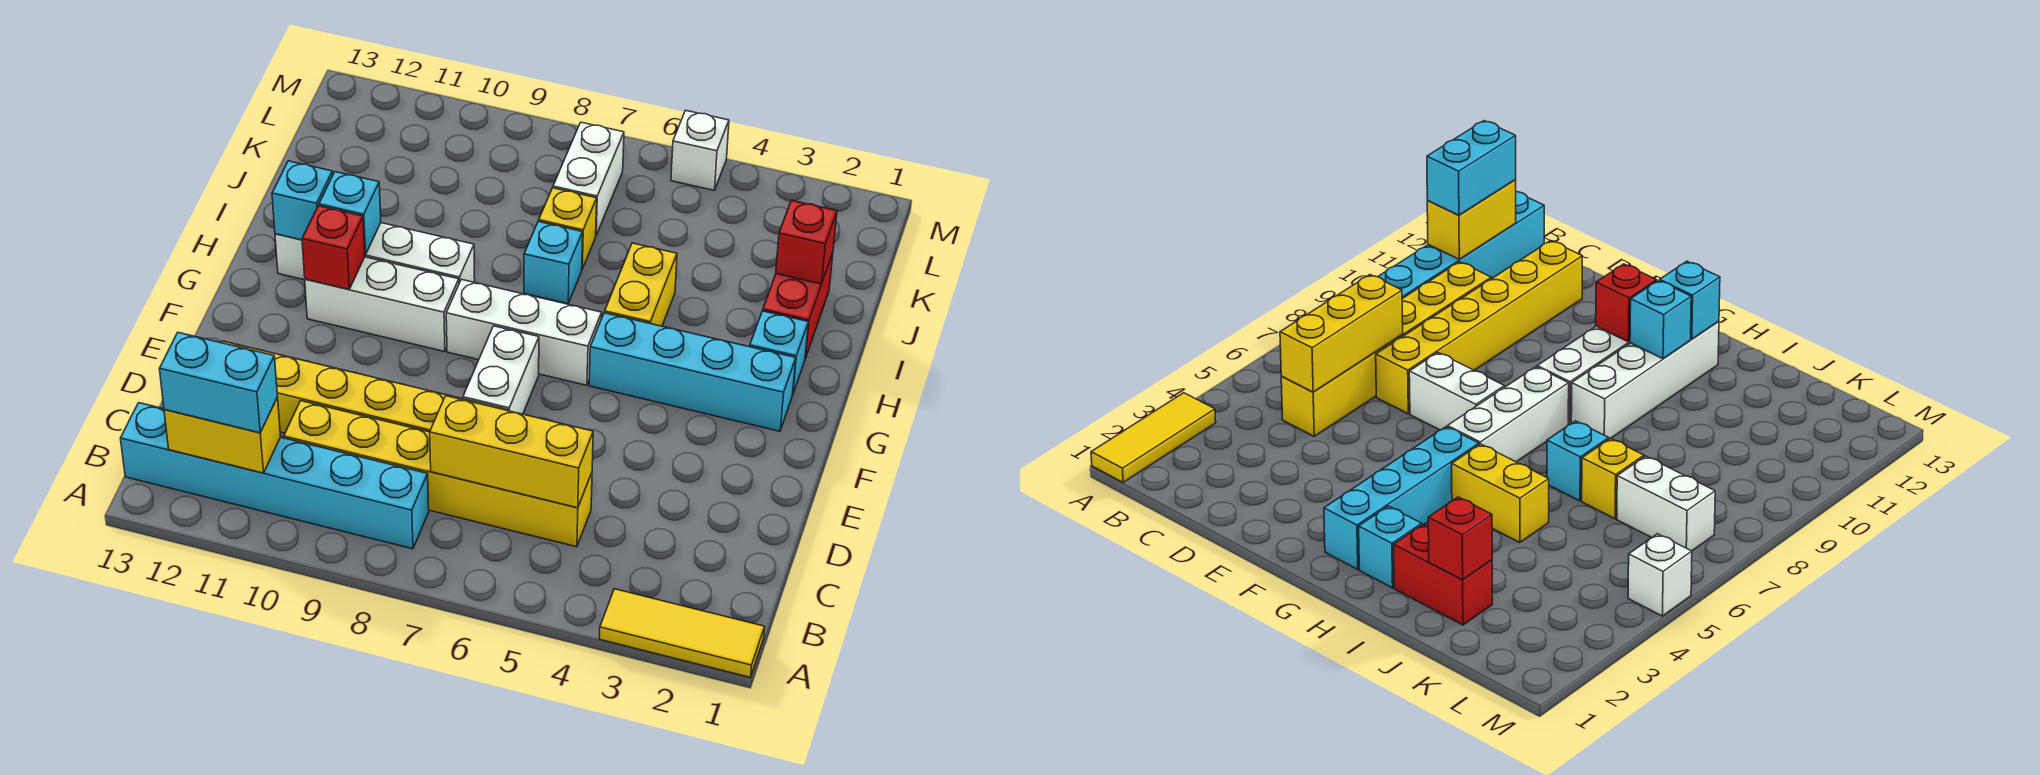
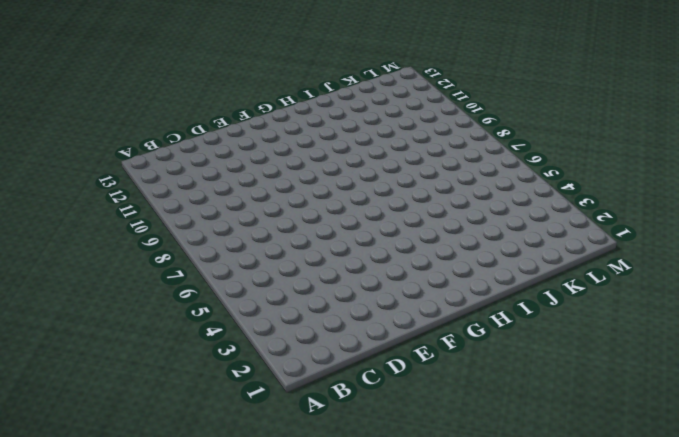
none -> yellow tile A1:A3 level 1
none -> cyan brick B8:B13 level 1
none -> yellow brick C5:C10 level 1

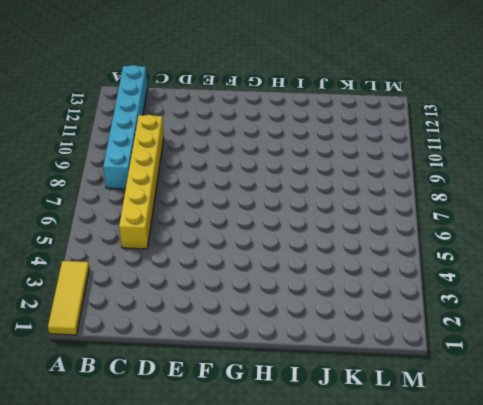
none -> yellow brick D7:D12 level 1
none -> white brick E7:F7 level 1
none -> cyan brick G2:G5 level 1

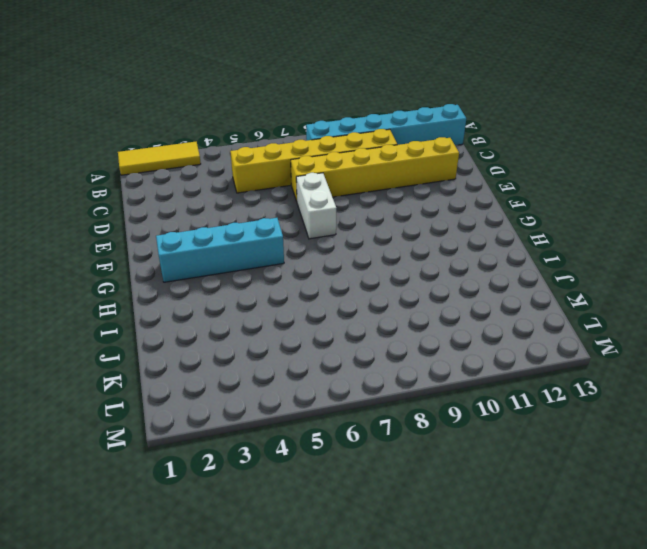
none -> white brick G6:G8 level 1
none -> white brick G9:G11 level 1
none -> cyan brick H2 level 1

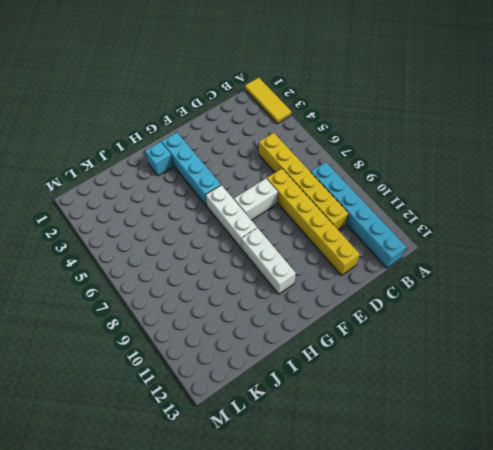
none -> yellow brick H5:I5 level 1
none -> white brick H9:H12 level 1
none -> red brick I2:J2 level 1

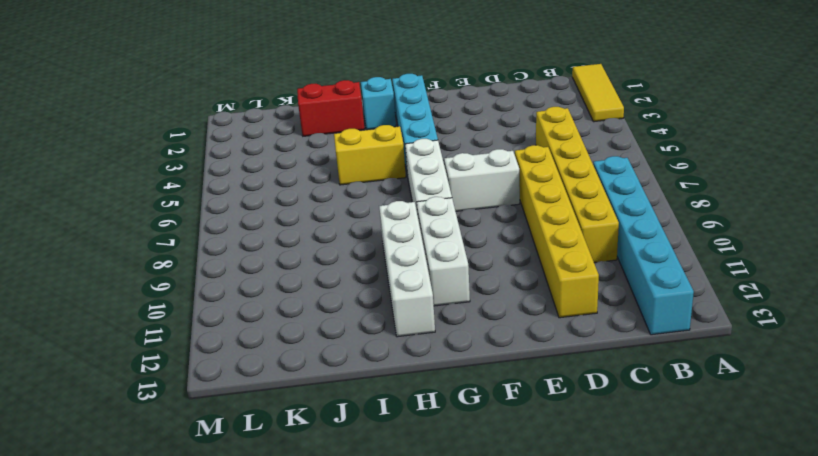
none -> cyan brick I7 level 1
none -> yellow brick J7 level 1
none -> white brick K7:L7 level 1

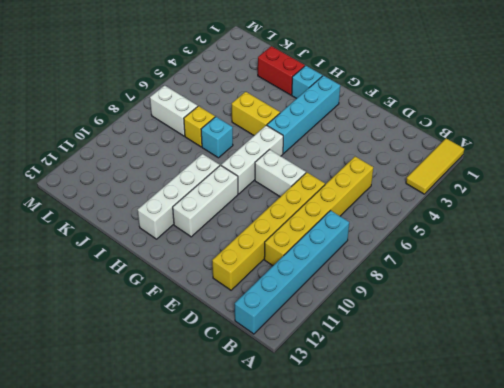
none -> white brick M5 level 1
none -> yellow brick B11:B12 level 2
none -> yellow brick C5:C7 level 2

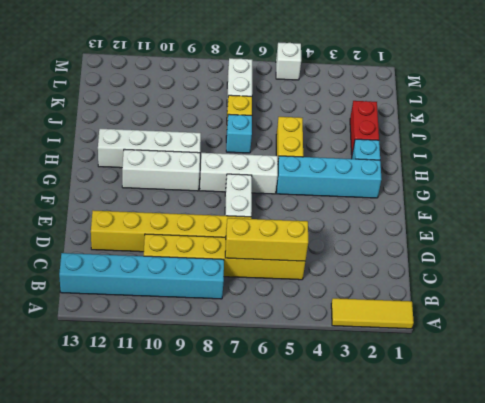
none -> yellow brick B11:B12 level 2
none -> red brick G11 level 2
none -> cyan brick H11 level 2

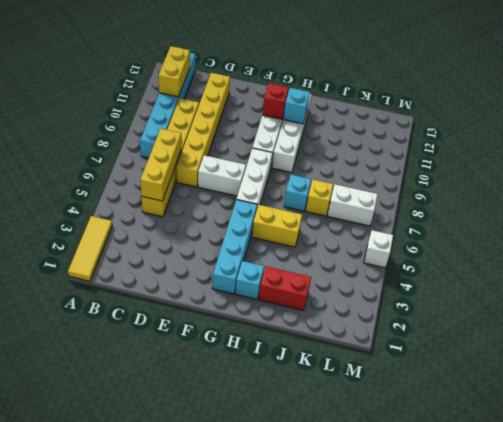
none -> cyan brick H12 level 2
none -> red brick J2 level 2
none -> cyan brick B11:B12 level 3

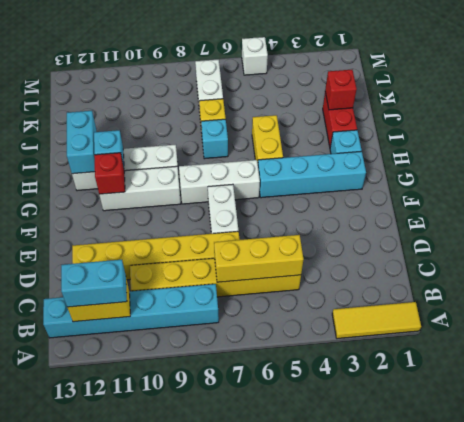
cyan brick H12:I12 level 2 -> cyan brick H12 level 2

